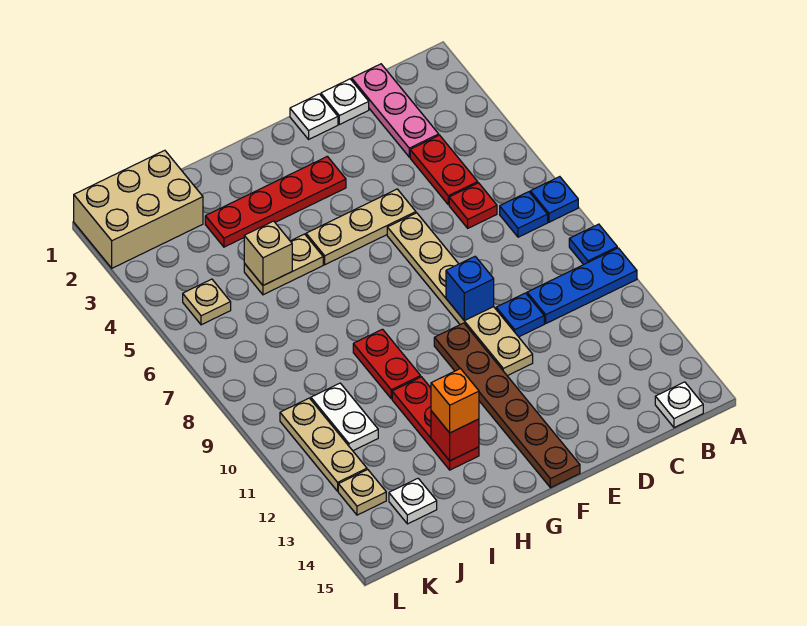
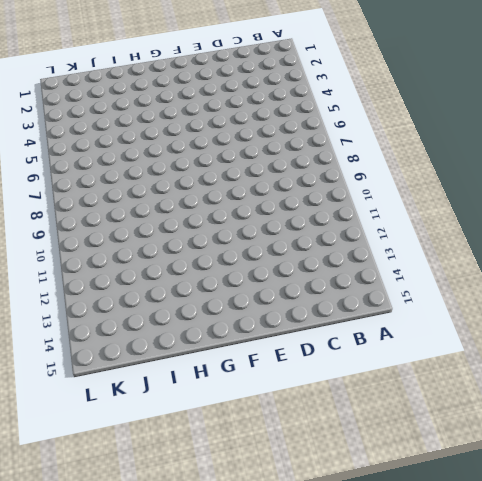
none -> blue plate A7 level 1
none -> blue plate A9 level 1
none -> blue plate A10:C10 level 1

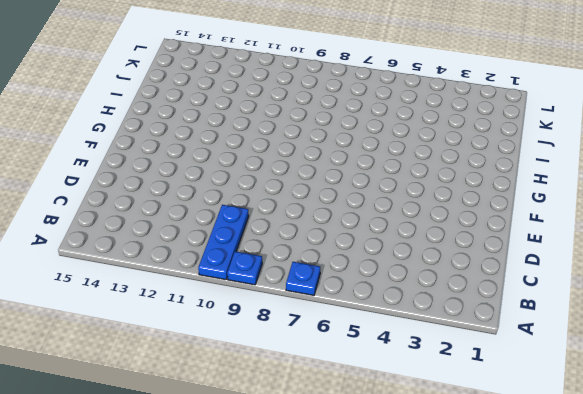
none -> blue plate B7 level 1
none -> white plate B15 level 1
none -> pink plate C1:C3 level 1

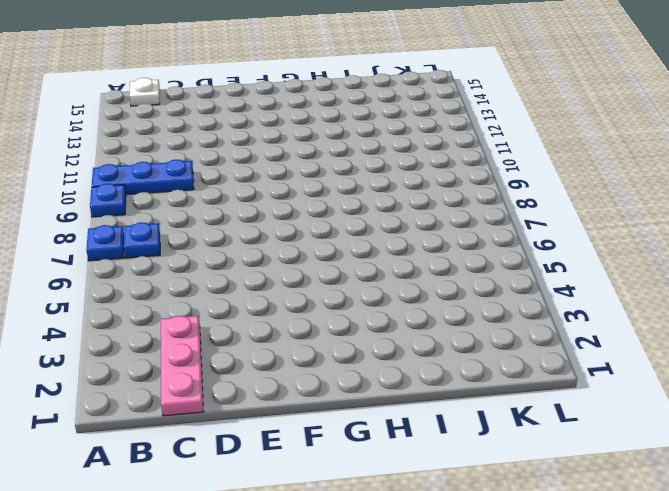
none -> red plate C4:C5 level 1
none -> red plate C6 level 1
none -> white plate D1 level 1

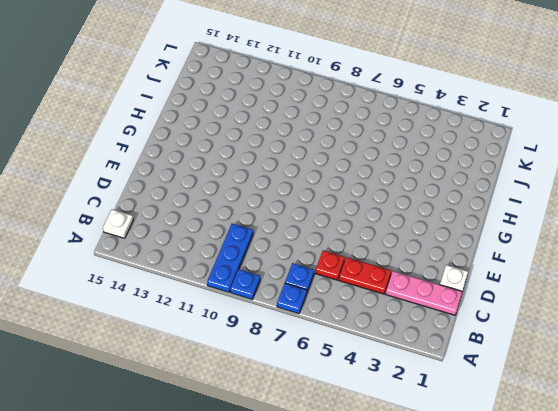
none -> blue plate D10 level 1
none -> white plate E1 level 1
none -> tan plate E5:G5 level 1

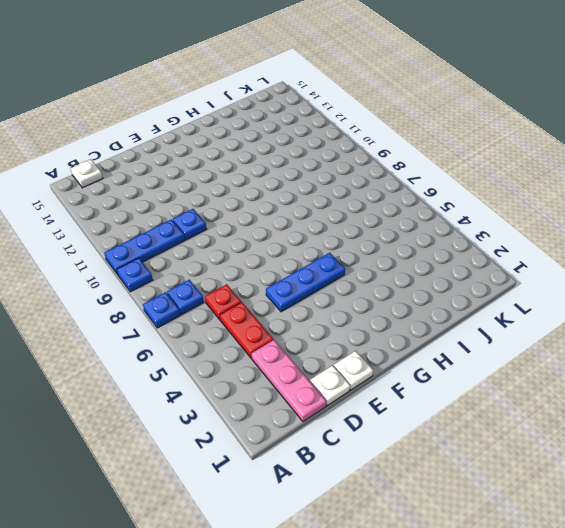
blue plate E5:G5 level 1 -> tan plate E5:G5 level 1
none -> tan plate E6:E11 level 1
none -> red plate F3:I3 level 1
none -> brown plate F10:F15 level 1

